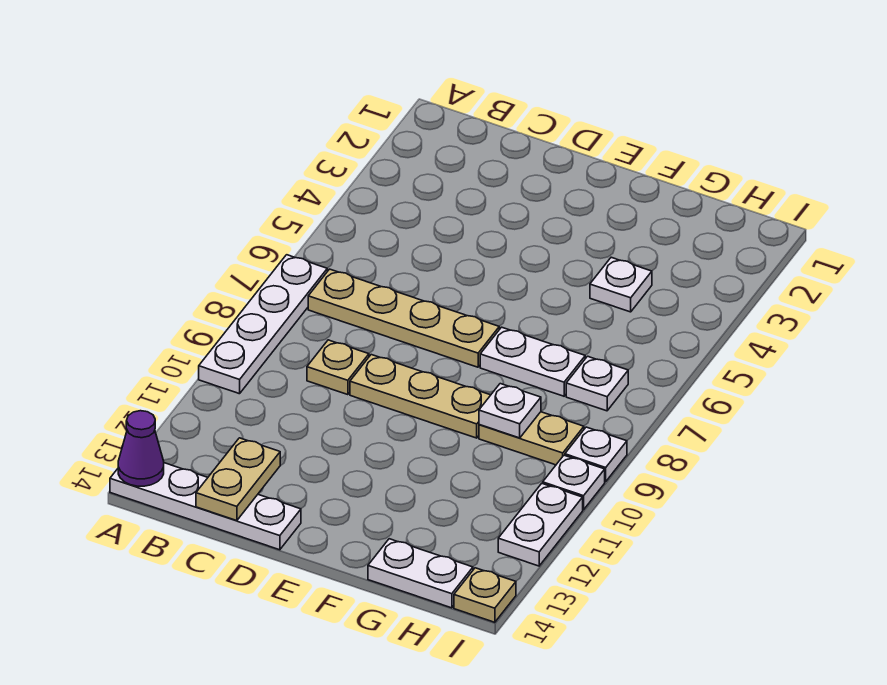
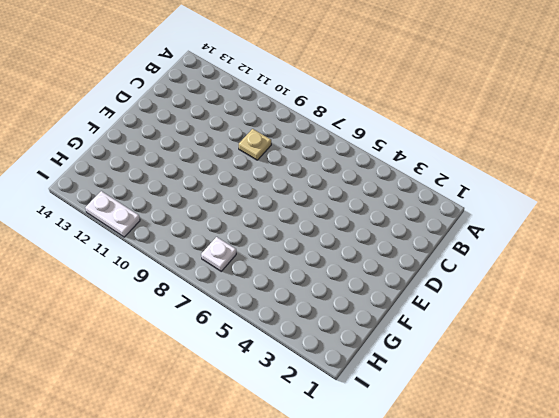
none -> white plate A7:A10 level 1
none -> white plate A14:D14 level 1
none -> tan plate B7:E7 level 1

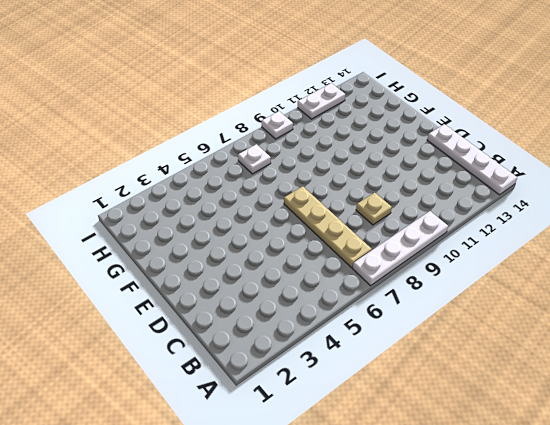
none -> tan plate D9:F9 level 1
none -> white plate F7:G7 level 1
none -> white plate G4 level 1

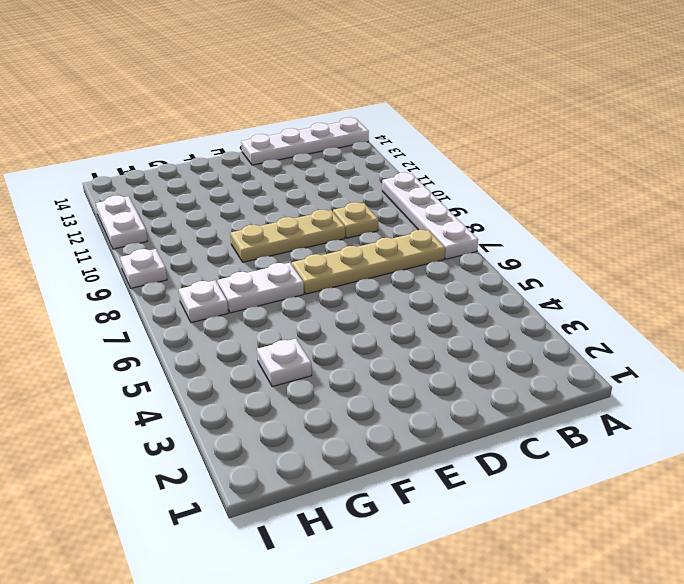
none -> tan plate G9:H9 level 1
none -> white plate G14:H14 level 1
none -> white plate I10 level 1

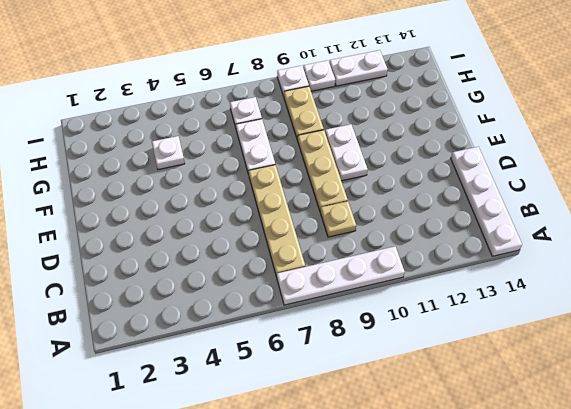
white plate E10:F10 level 1 -> white plate G14:H14 level 1
none -> tan plate I14 level 1
none -> purple cone A14 level 2
none -> tan plate C13:C14 level 2

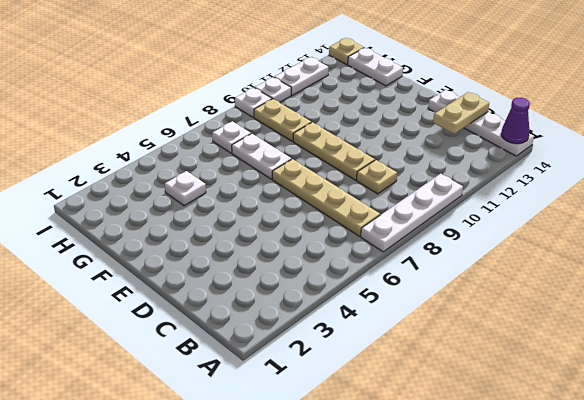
none -> white plate G9 level 2

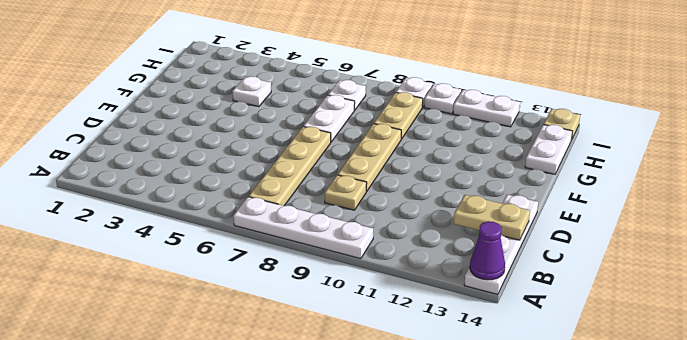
none -> white plate G9 level 2

